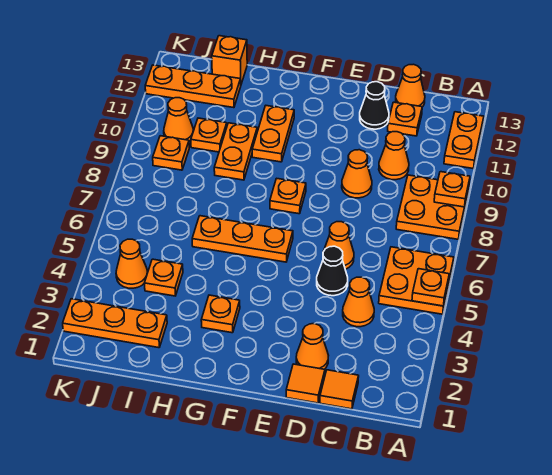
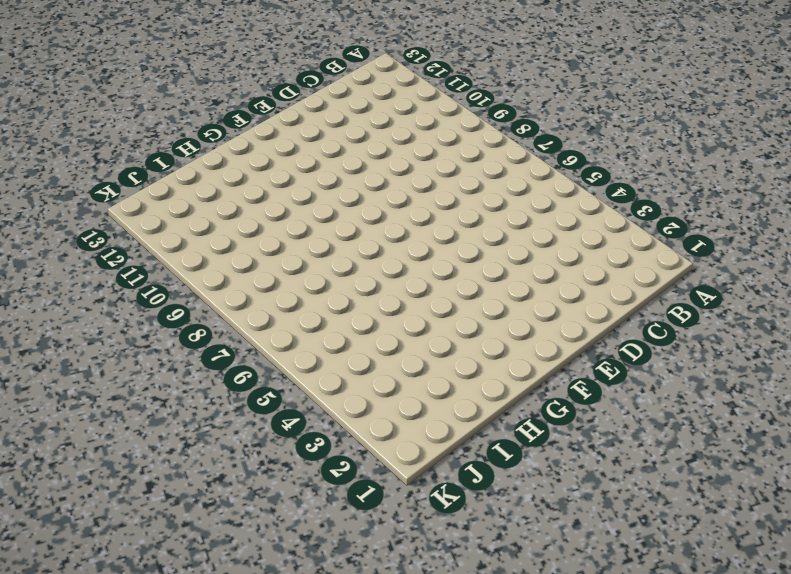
none -> orange plate A5:B6 level 1
none -> orange plate A8:B9 level 1
none -> orange plate A11:A12 level 1

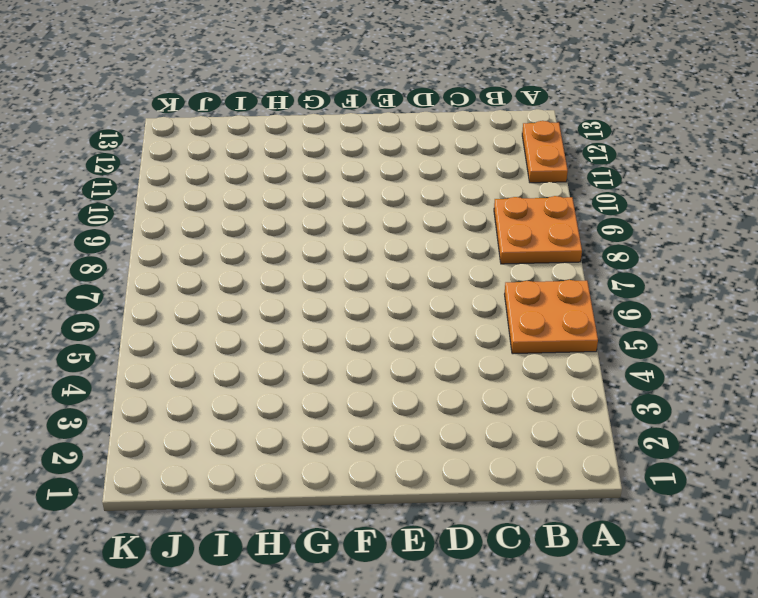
none -> orange tile C1 level 1
none -> orange cone C4 level 1
none -> orange cone C10 level 1

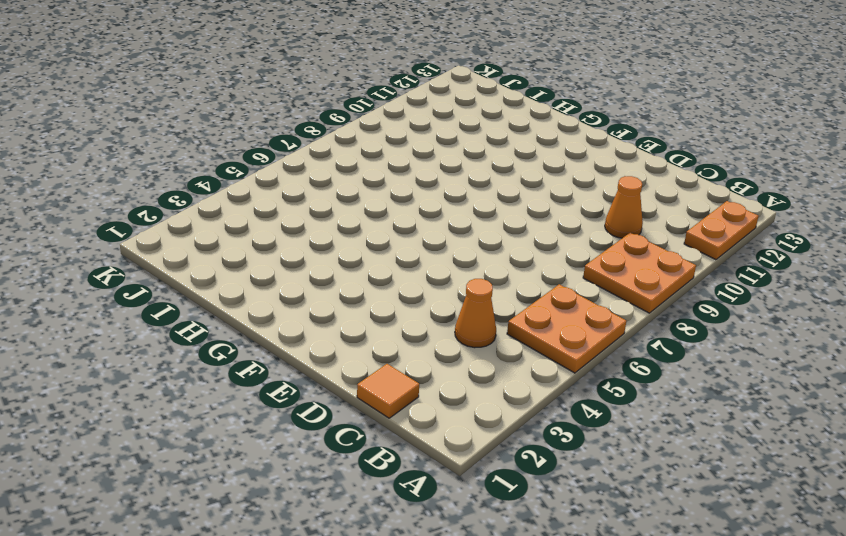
none -> orange plate C12 level 1
none -> orange cone C13 level 1
none -> orange tile D1 level 1

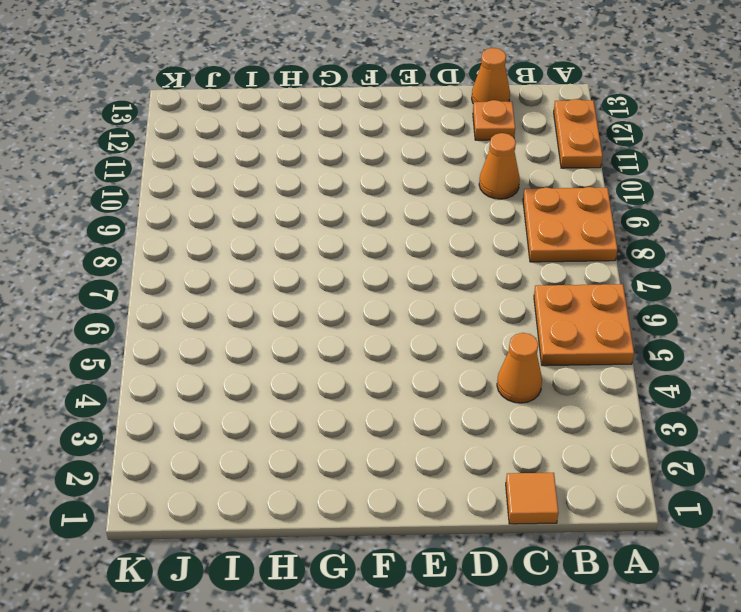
none -> orange tile D1 level 1
none -> orange cone D2 level 1
none -> black cone D5 level 1

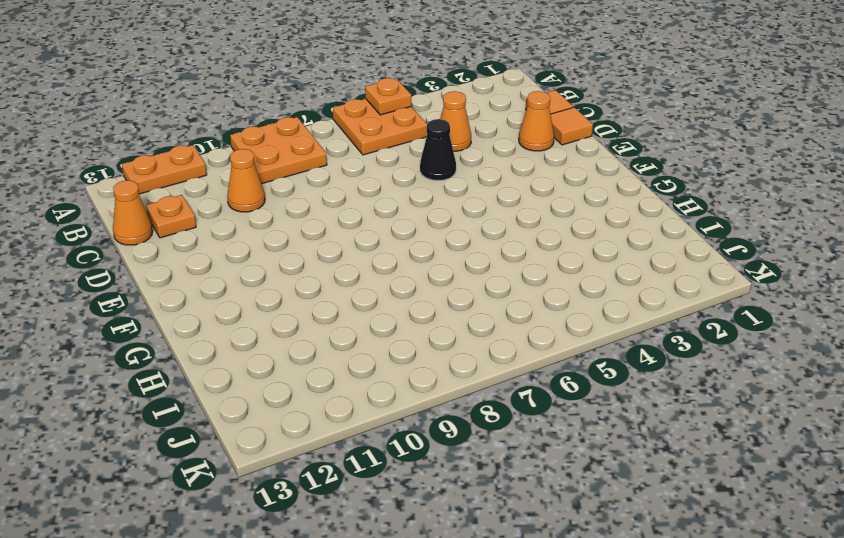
none -> orange cone D6 level 1
none -> orange cone D9 level 1
none -> black cone D12 level 1

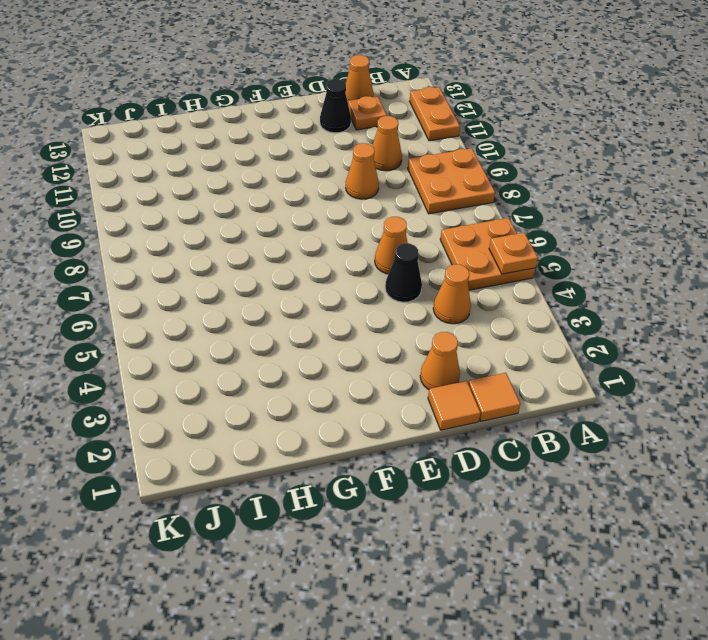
none -> orange plate F6:H6 level 1
none -> orange plate F8 level 1
none -> orange plate G3 level 1

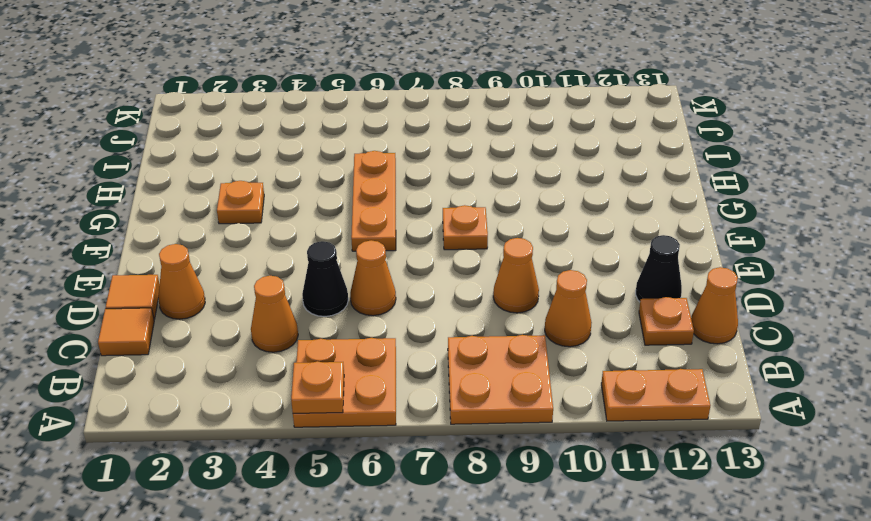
none -> orange plate G10:G11 level 1
none -> orange plate H9:H10 level 1
none -> orange plate I2:K2 level 1

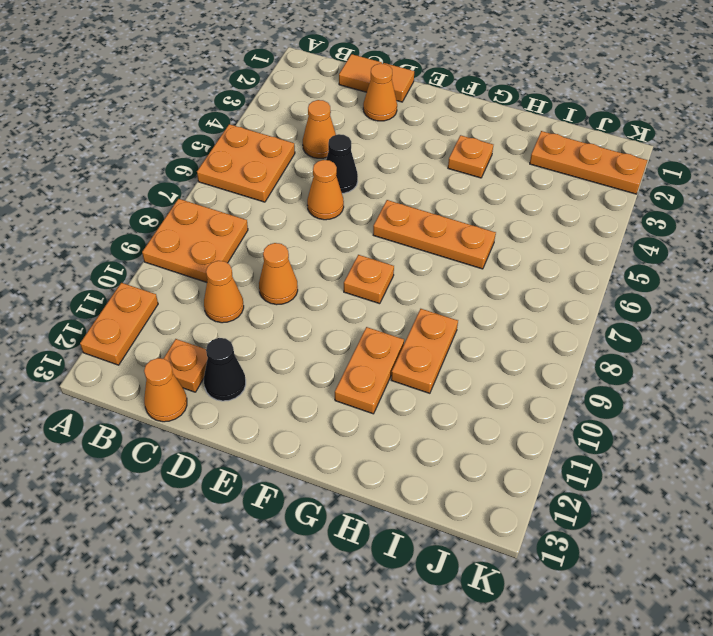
none -> orange plate I4 level 1
none -> orange plate I10 level 1
none -> orange plate I12:K12 level 1

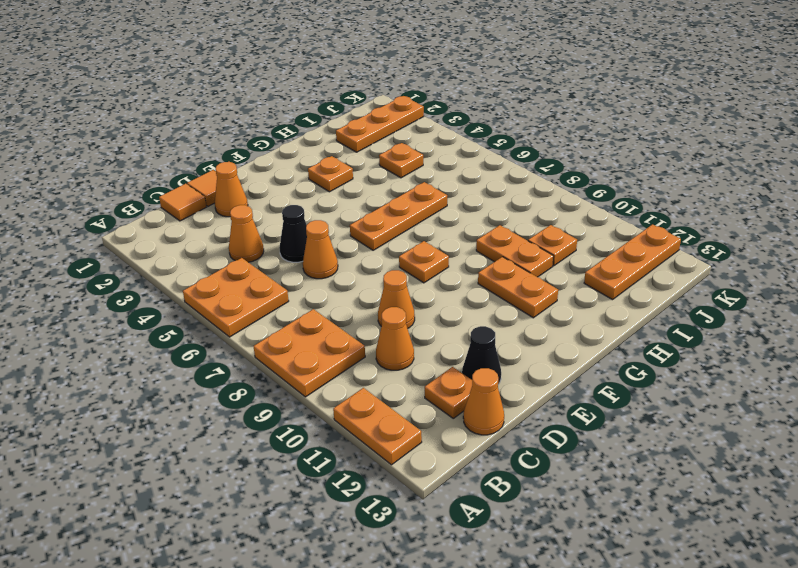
none -> orange brick I13 level 1
none -> orange cone J4 level 1
none -> orange plate J9 level 1

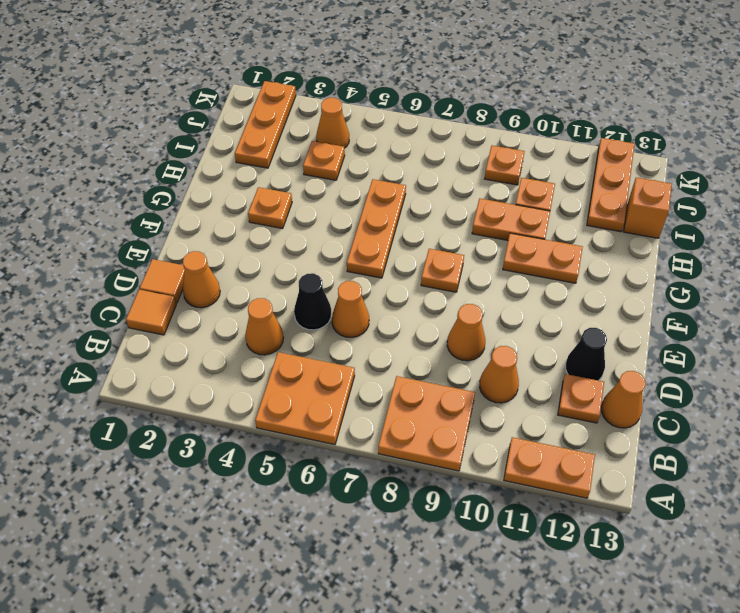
none -> orange cone J10 level 1
none -> orange plate A5 level 2
none -> orange plate A9 level 2

